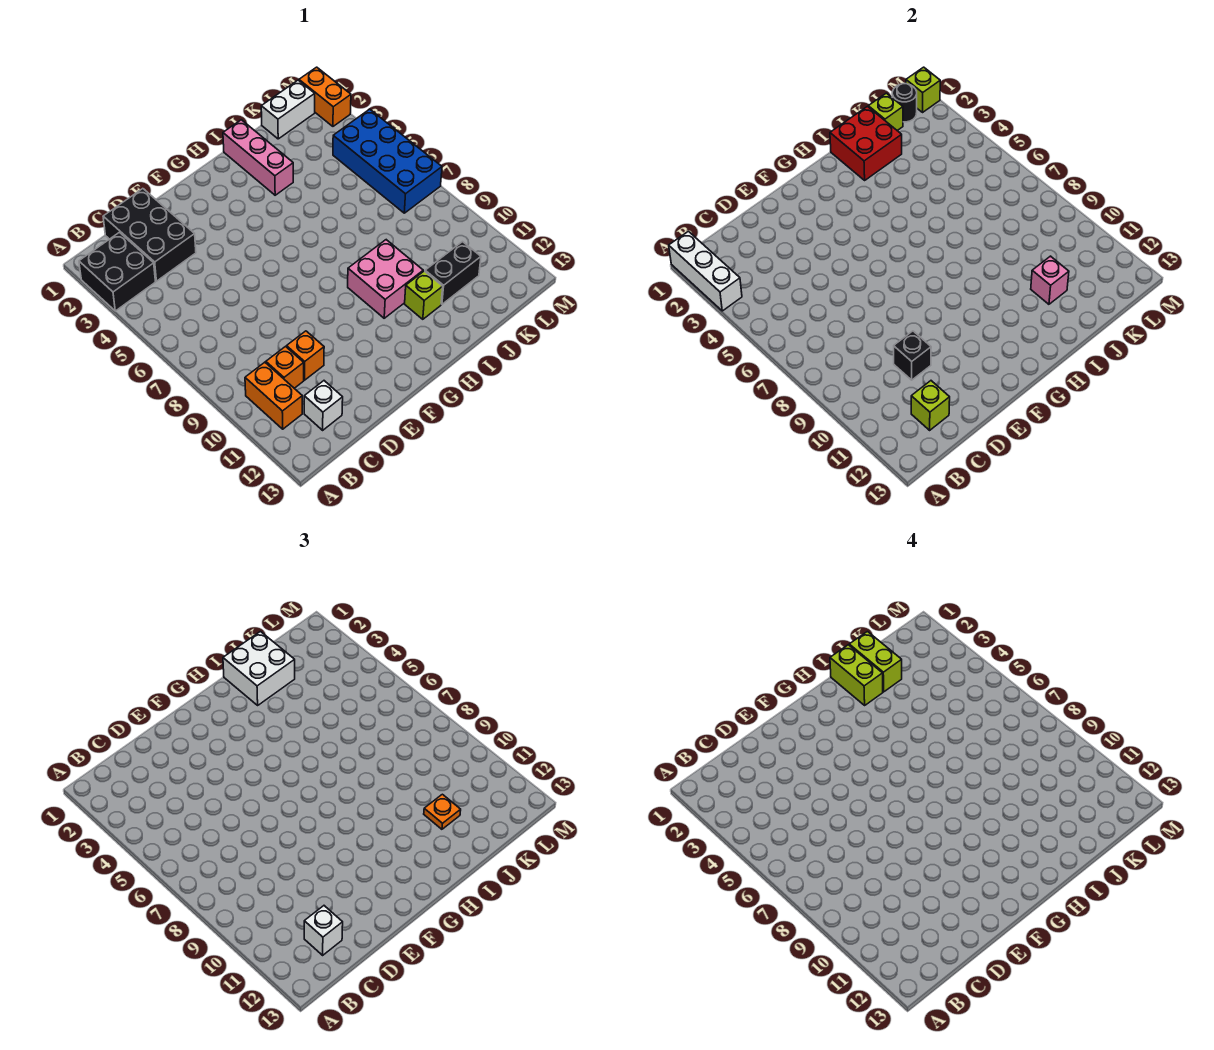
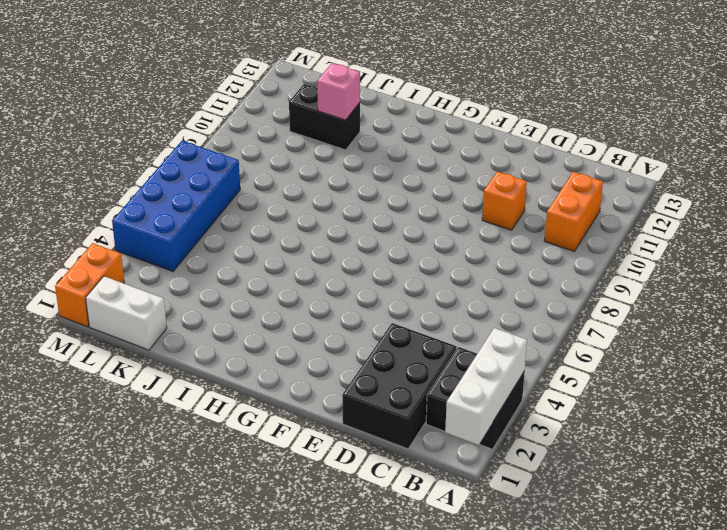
none -> orange brick C10 level 1
none -> white brick C12 level 1
none -> pink brick H9:I10 level 1

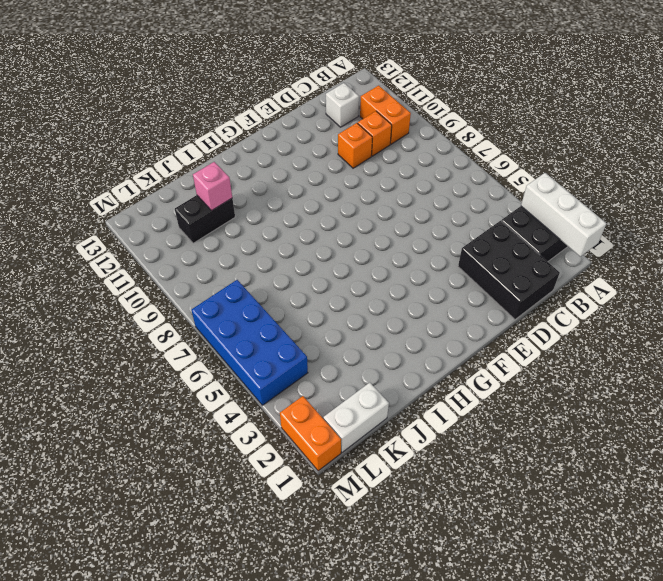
none -> pink brick H9:I10 level 1
none -> pink brick I1:I3 level 1
none -> lime brick I11 level 1

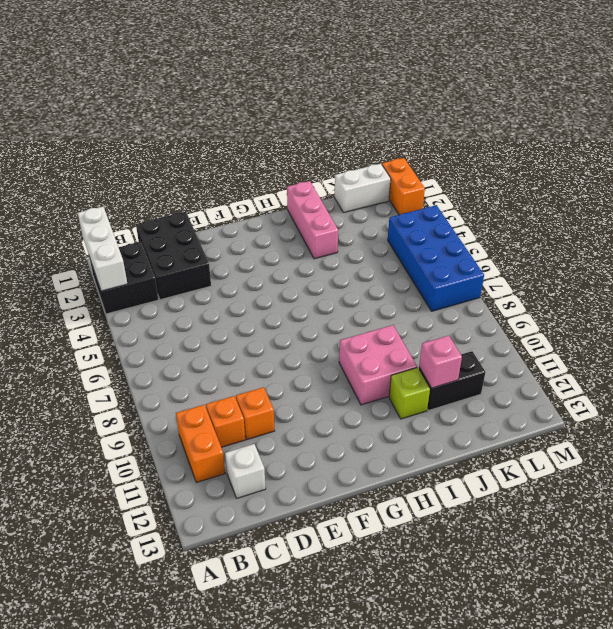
none -> lime brick C12 level 2
none -> black brick D10 level 2
none -> red brick I1:J2 level 2

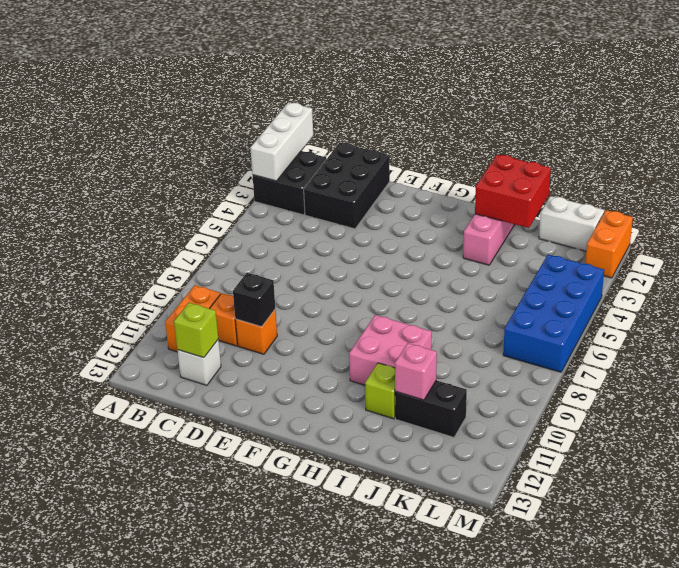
none -> lime brick K1 level 2
none -> black round brick L1 level 2
none -> lime brick M1 level 2

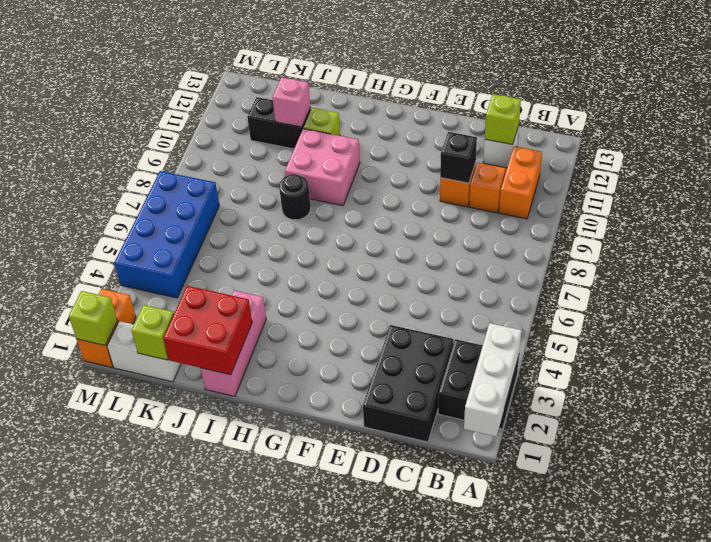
black round brick I8 level 1 -> black round brick L1 level 2
none -> white brick C12 level 3
none -> white brick I1:J2 level 3
none -> orange plate J11 level 3

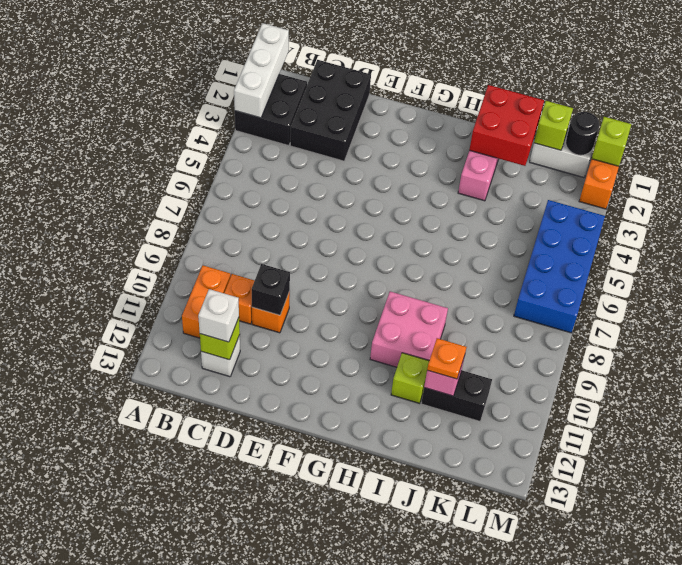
none -> white brick I1:J2 level 3
none -> lime brick I1:I2 level 4
none -> lime brick J1:J2 level 4

